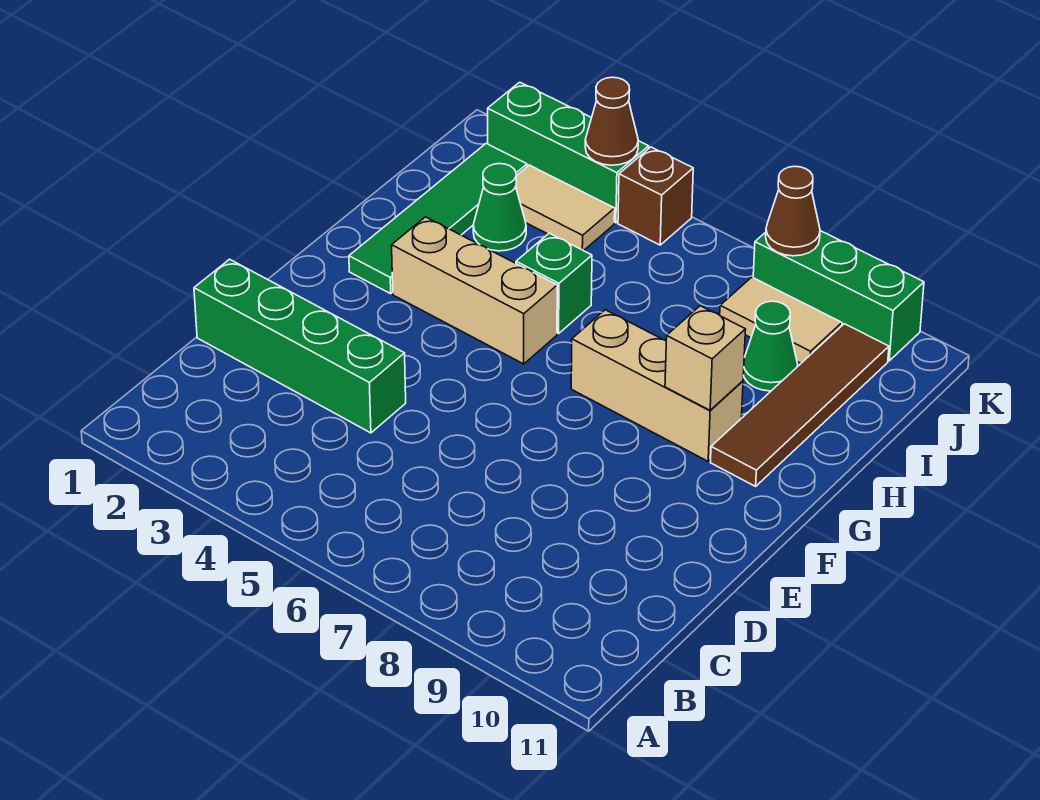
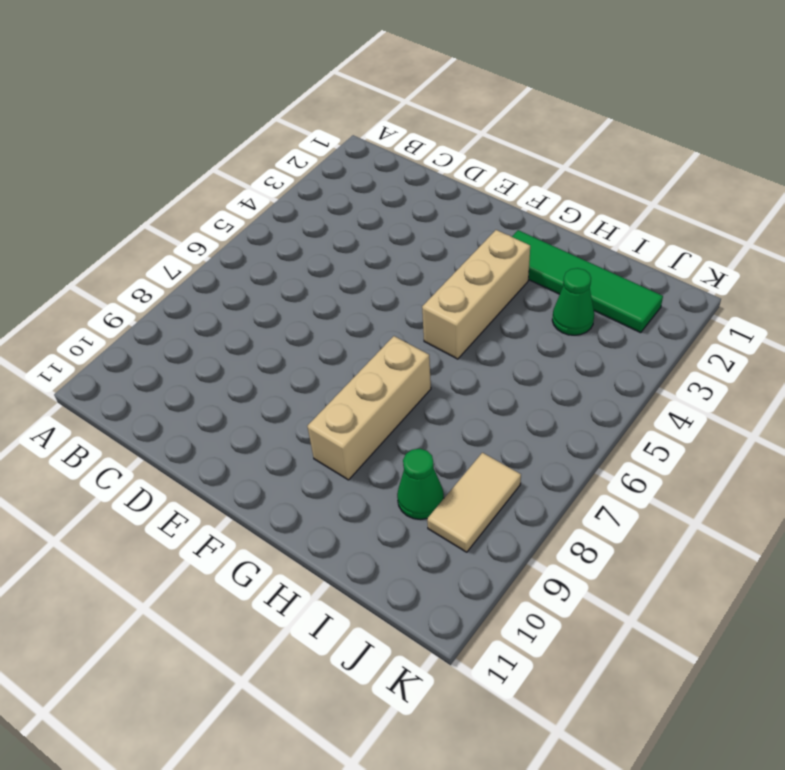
none -> green brick D1:D4 level 1
none -> brown tile G10:J10 level 1
none -> green brick H5 level 1

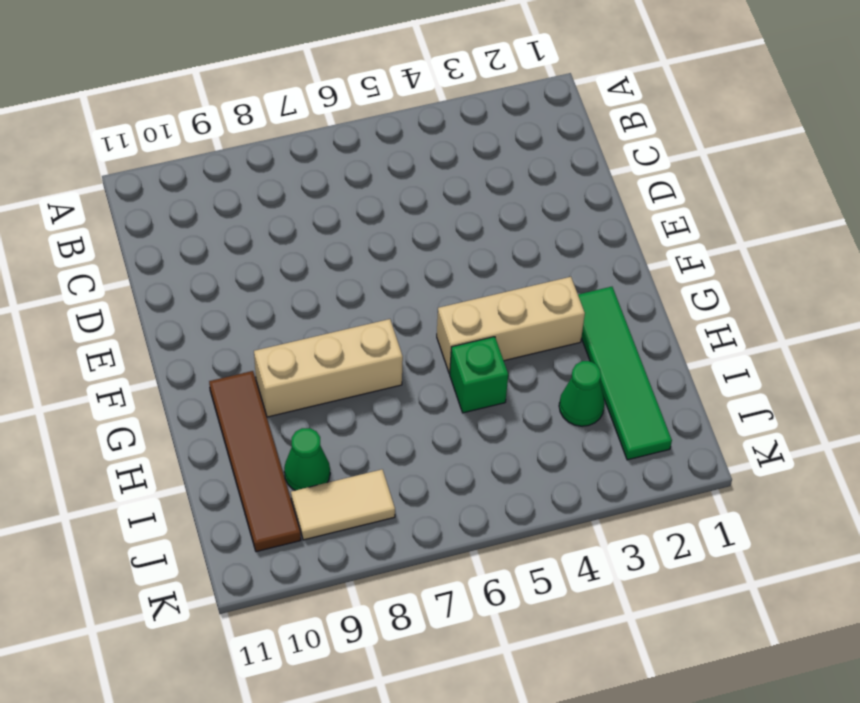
none -> green brick D1:D4 level 1
none -> tan tile J3:J4 level 1
none -> green brick K2:K4 level 1

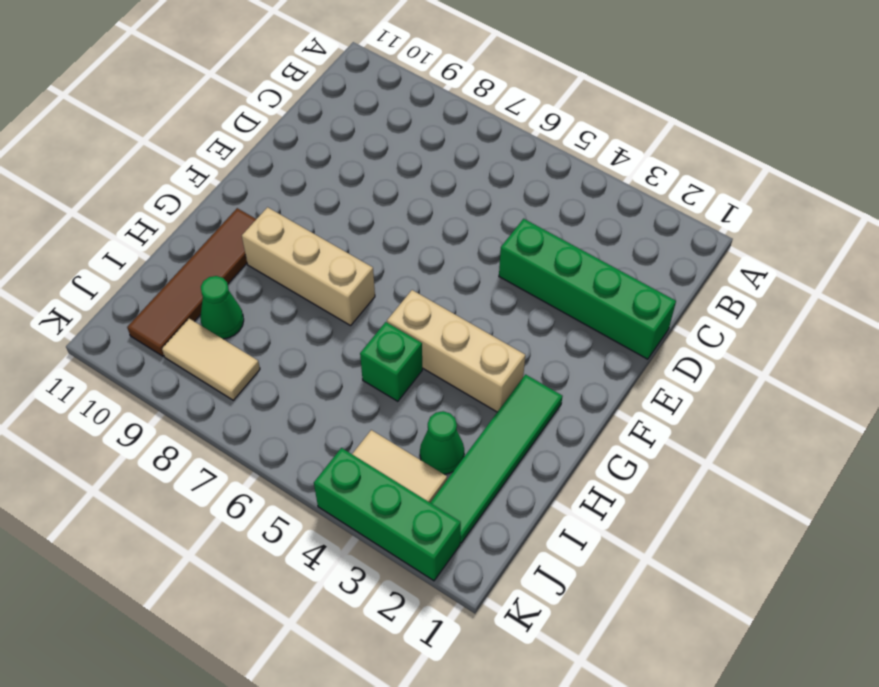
none -> brown brick K5 level 1
none -> green brick K8:K10 level 1
none -> tan brick G9 level 2

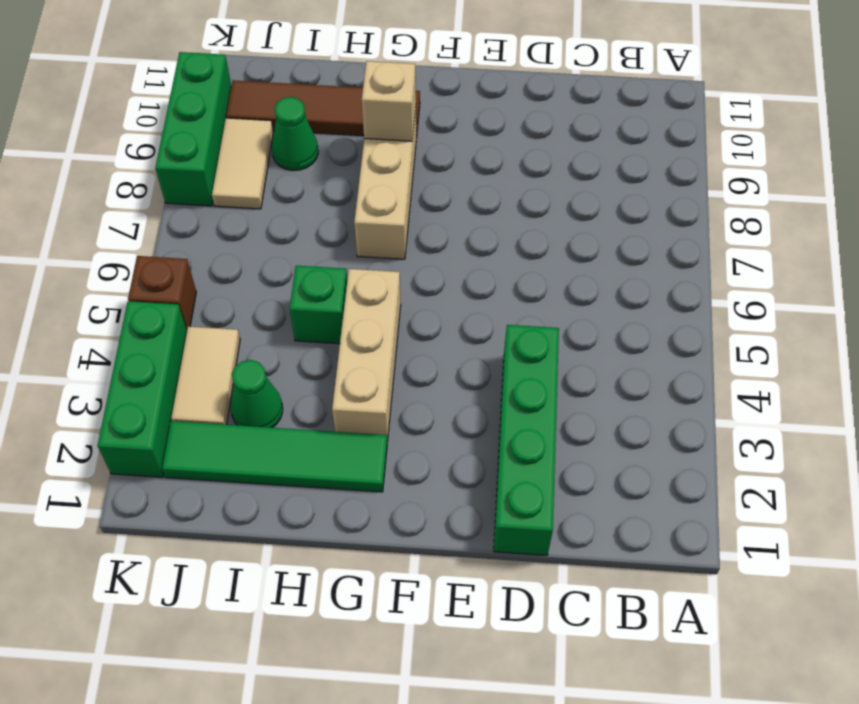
none -> brown cone K4 level 2
none -> brown cone K8 level 2

